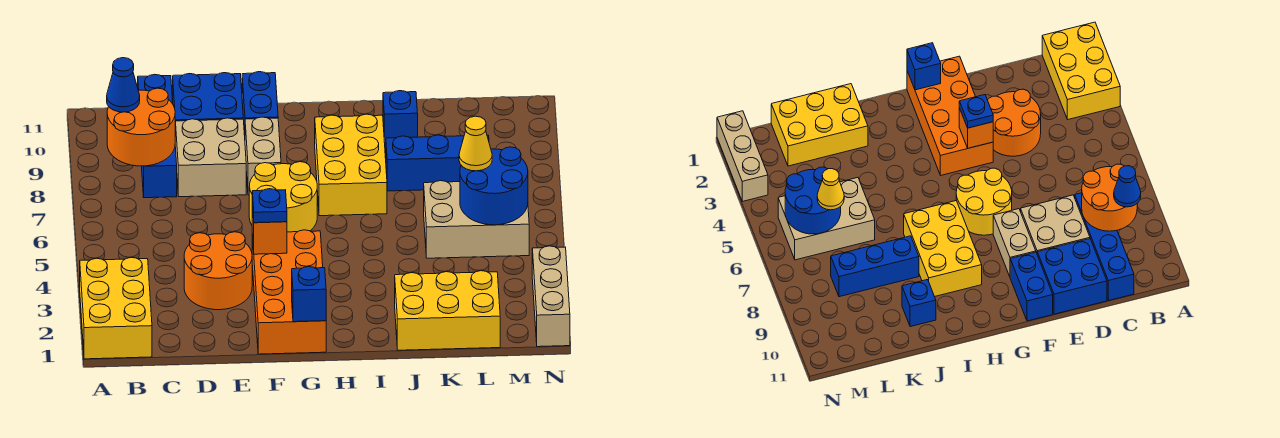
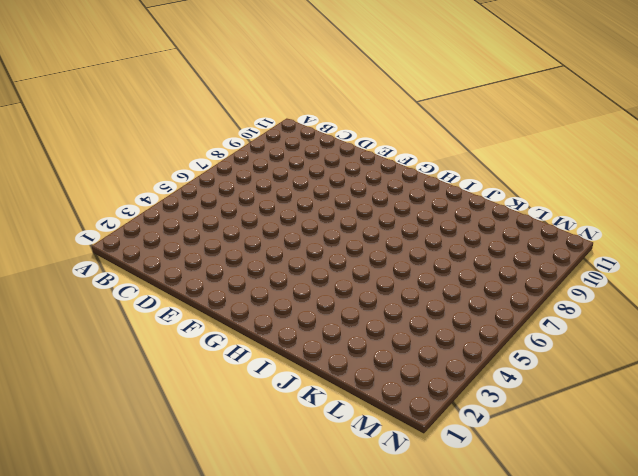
none -> yellow brick A1:B3 level 1
none -> blue brick C8:C11 level 1
none -> orange round brick D3:E4 level 1

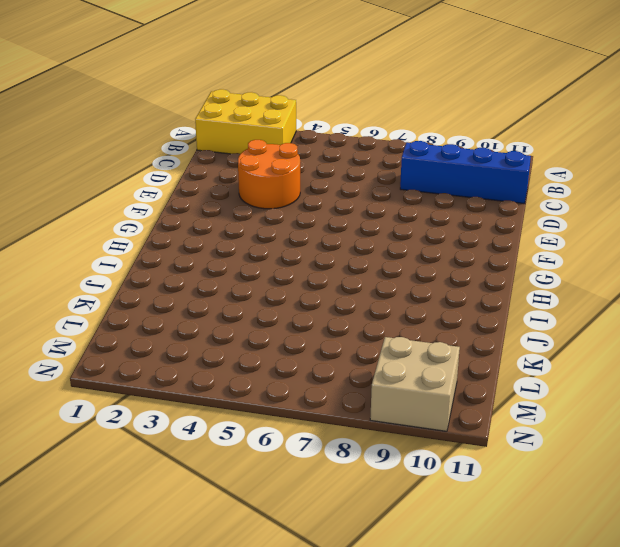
tan brick M9:N10 level 1 -> tan brick D8:E9 level 1
none -> blue brick D10:E11 level 1
none -> orange brick F1:G4 level 1
none -> yellow round brick F6:G7 level 1

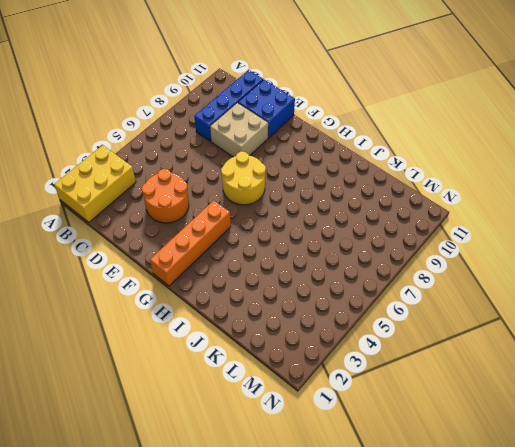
orange brick G1:G4 level 1 -> orange brick F1:G4 level 1
none -> tan brick F8:F9 level 1
none -> blue brick F10:F11 level 1
none -> yellow brick H7:I9 level 1

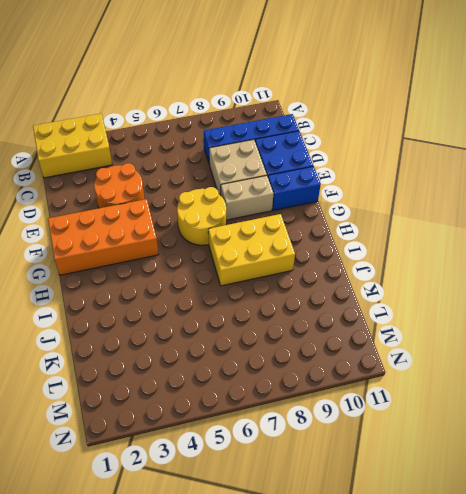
none -> yellow brick J1:L2 level 1
none -> blue brick J8:L8 level 1
none -> blue brick J10 level 1

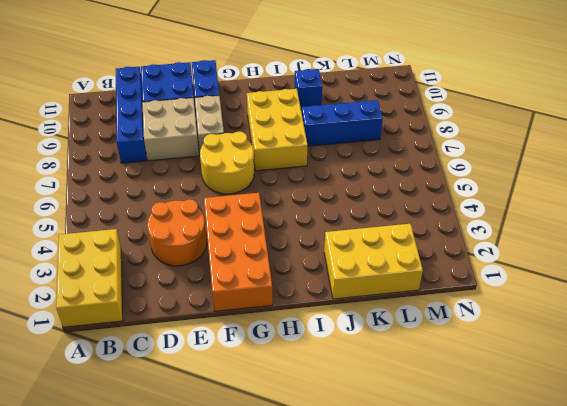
none -> tan brick K5:M6 level 1
none -> tan brick N1:N3 level 1
none -> orange round brick B8:C9 level 2

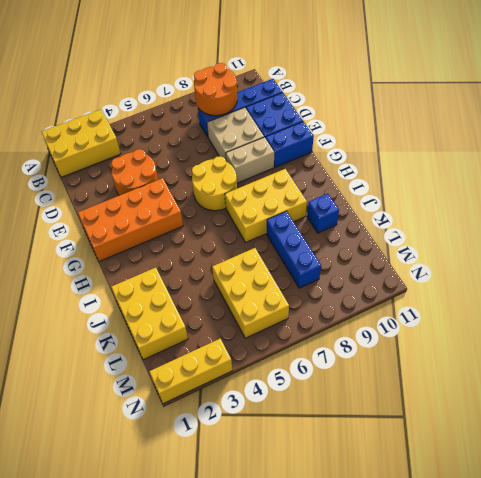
yellow brick K5:M6 level 1 -> tan brick K5:M6 level 1
yellow brick N1:N3 level 1 -> tan brick N1:N3 level 1
none -> orange brick F4 level 2
none -> blue brick G1 level 2
none -> blue round brick L5:M6 level 2

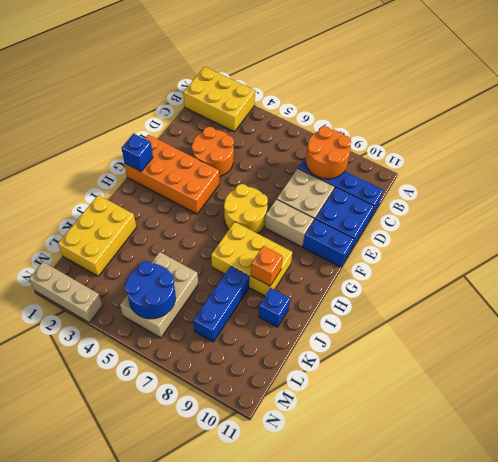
orange brick I9 level 2 -> orange brick F4 level 2
none -> blue cone B9 level 3
none -> blue plate F4 level 3
none -> yellow cone L6 level 3

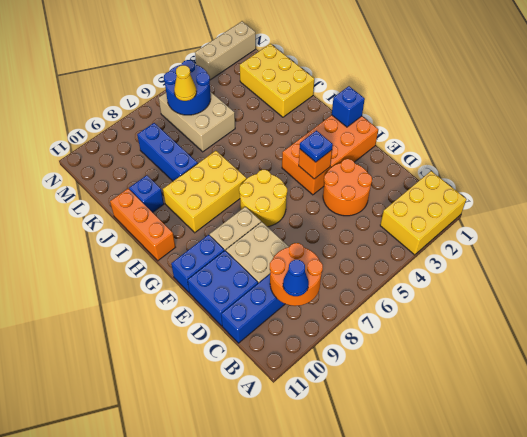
orange brick H11:J11 level 1 -> none

